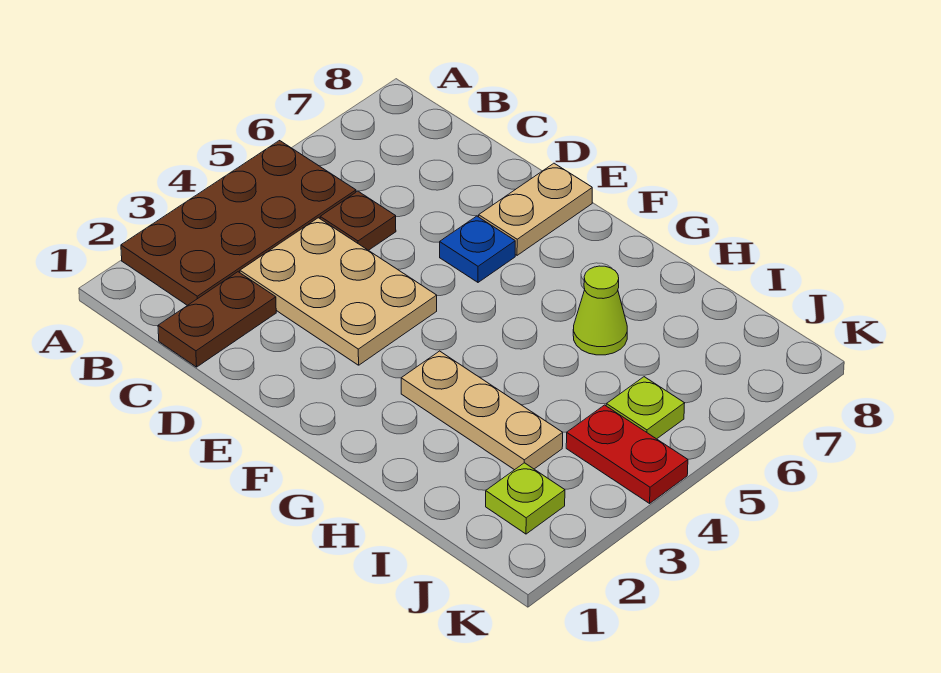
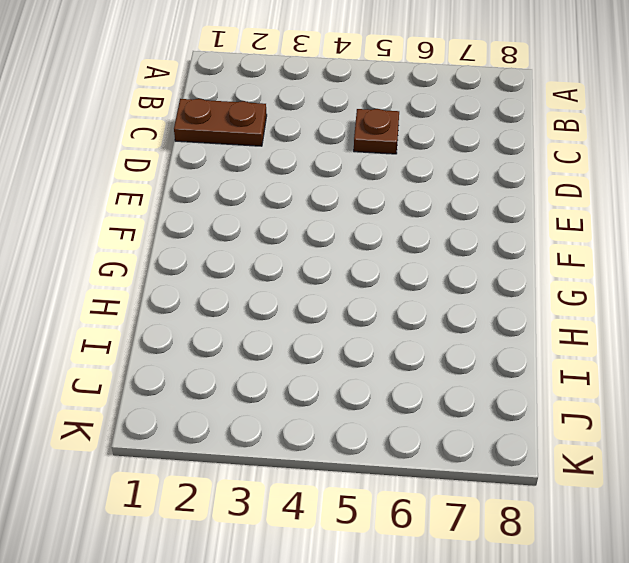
none -> brown plate A2:B5 level 1
none -> tan plate C3:E4 level 1

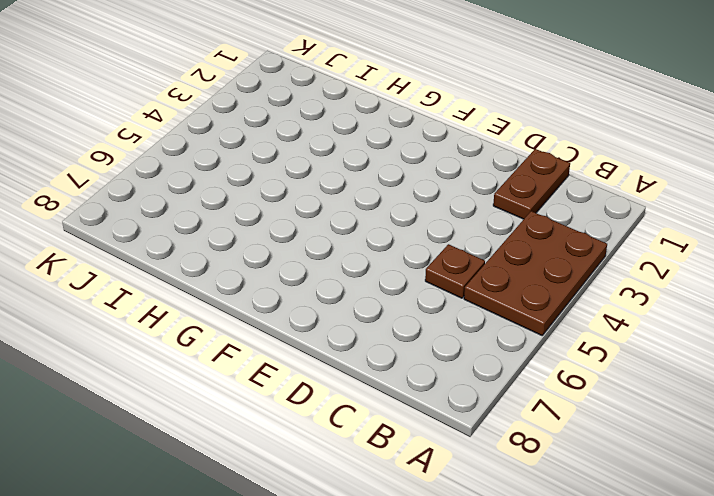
brown plate A3:B5 level 1 -> brown plate A2:B5 level 1
none -> tan plate C3:E4 level 1
none -> blue plate E6 level 1

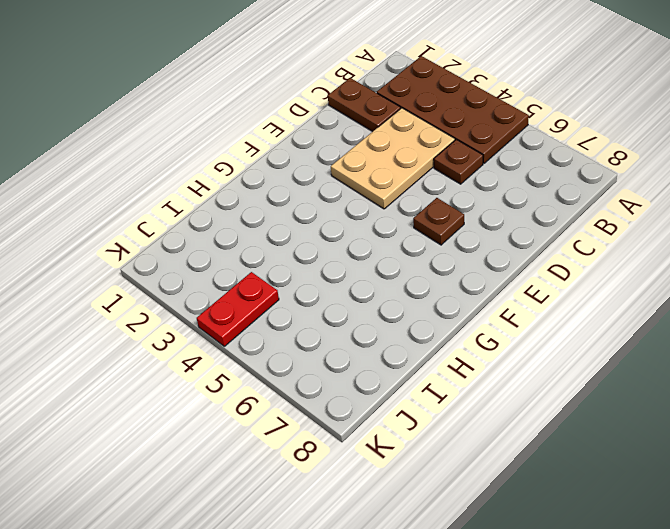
brown plate E6 level 1 -> blue plate E6 level 1
none -> tan plate E7:E8 level 1
none -> tan plate G3:I3 level 1

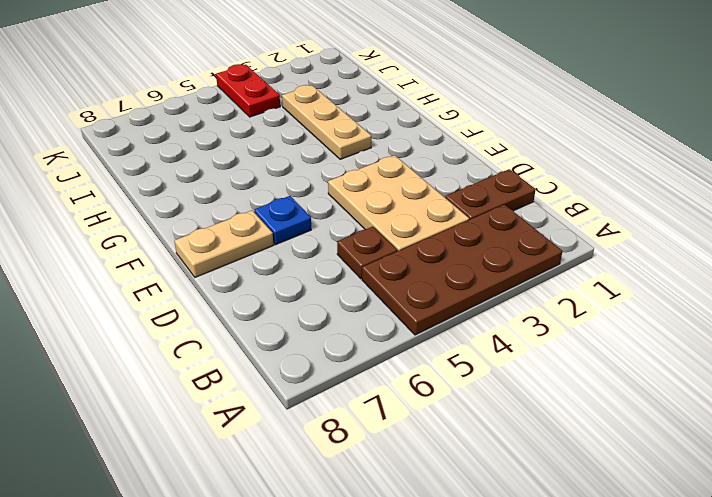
none -> lime cone H6 level 1
none -> lime plate J2 level 1

